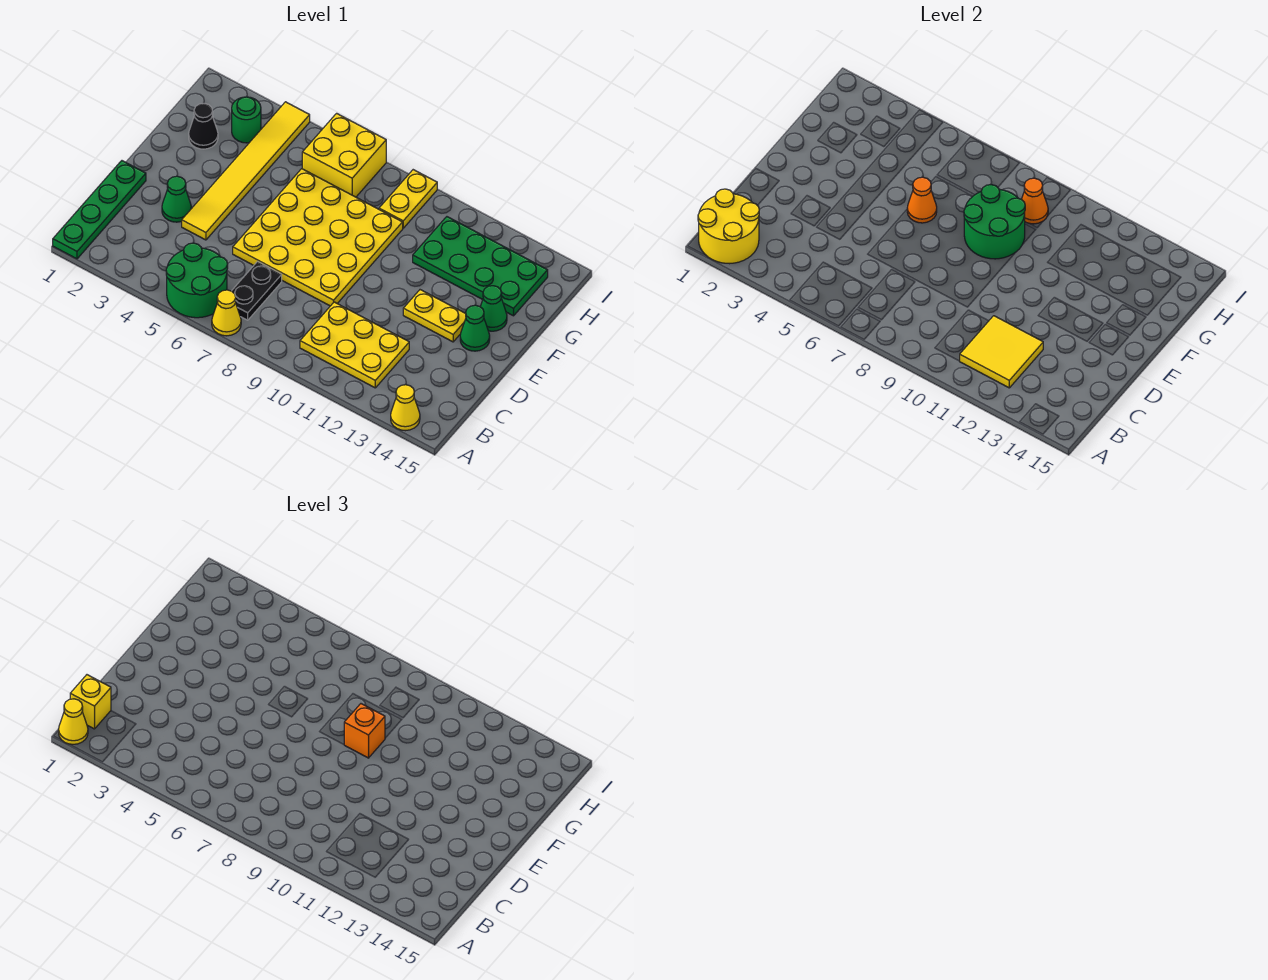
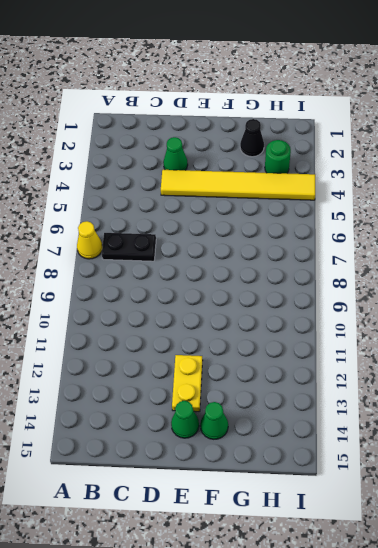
none -> green plate A1:D1 level 1
none -> green round brick A5:B6 level 1
none -> yellow cone A14 level 1

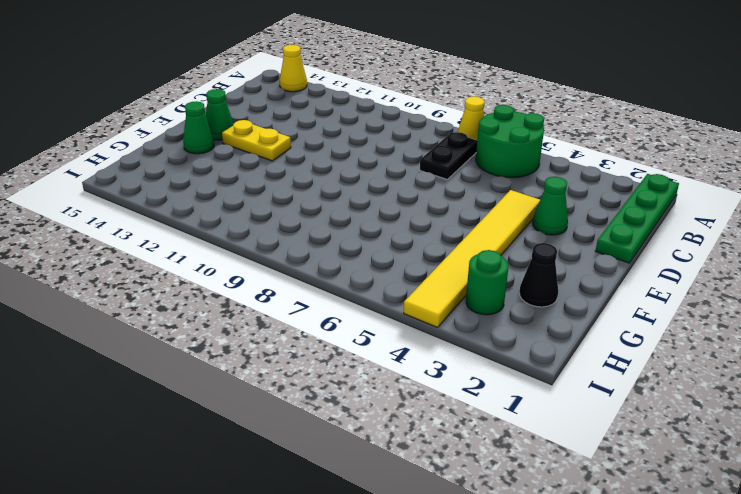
none -> yellow plate B10:C12 level 1
none -> yellow plate D6:G9 level 1
none -> green plate G11:H14 level 1

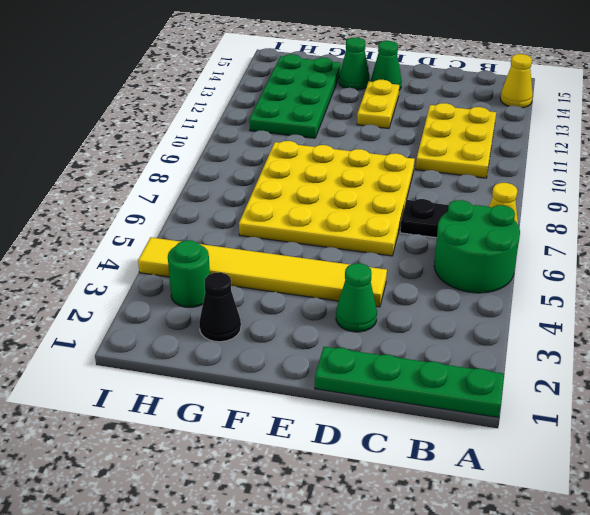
none -> yellow brick H6:I7 level 1
none -> yellow plate H9:I9 level 1
none -> yellow round brick A1:B2 level 2

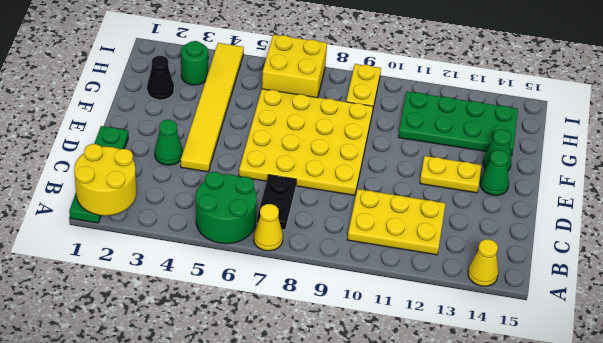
none -> yellow tile B11:C12 level 2
none -> orange cone F6 level 2
none -> green round brick F8:G9 level 2

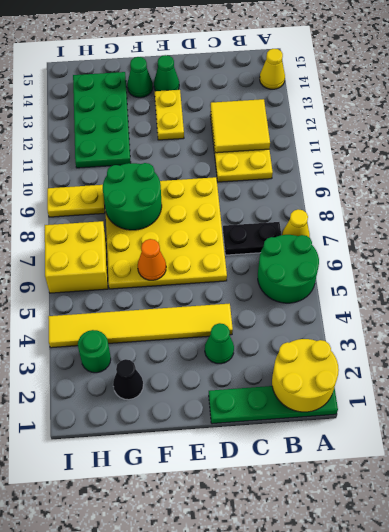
none -> orange cone H9 level 2
none -> yellow cone A1 level 3
none -> yellow brick B1 level 3

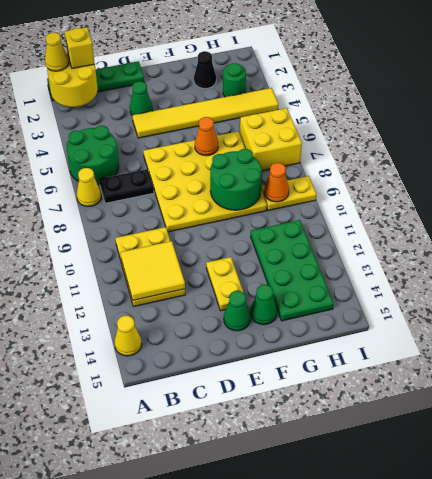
none -> orange brick F9 level 3

